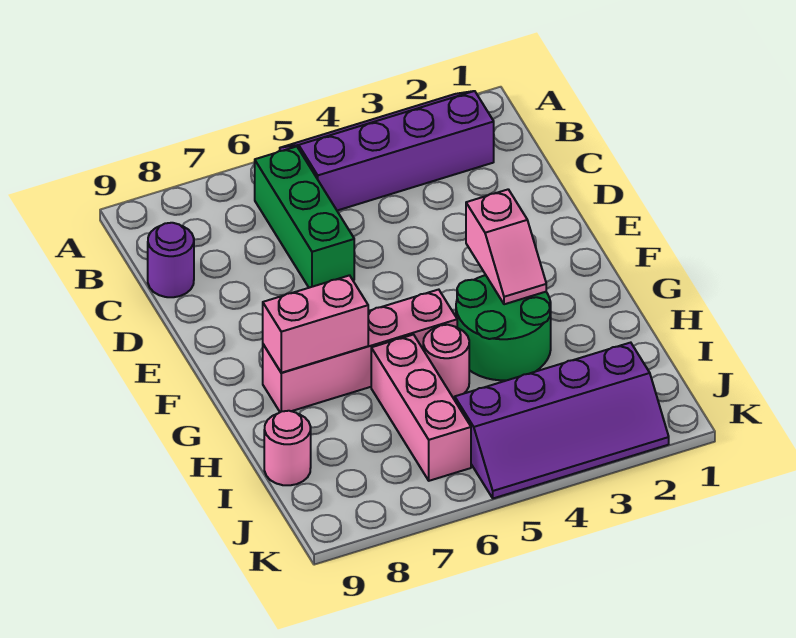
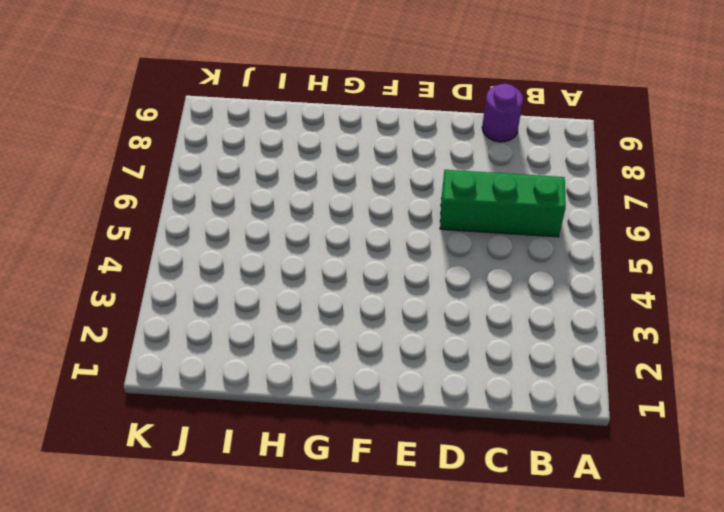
none -> purple slope A2:B5 level 1 top B
none -> green round brick G3:H4 level 1

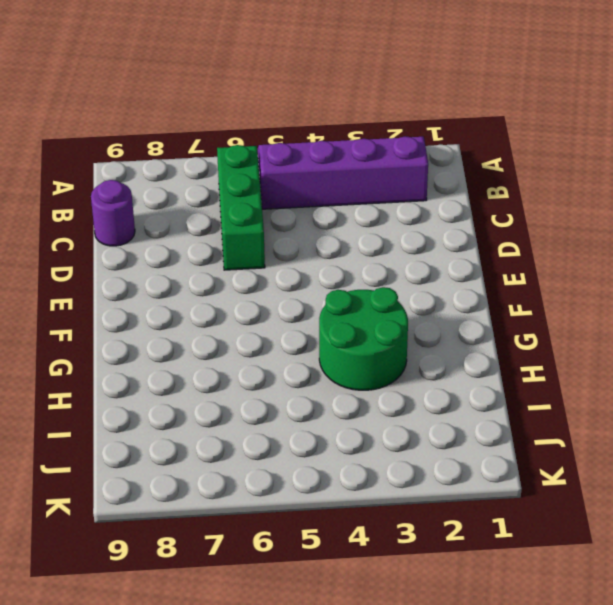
none -> pink brick G5:G8 level 1
none -> pink round brick H5 level 1

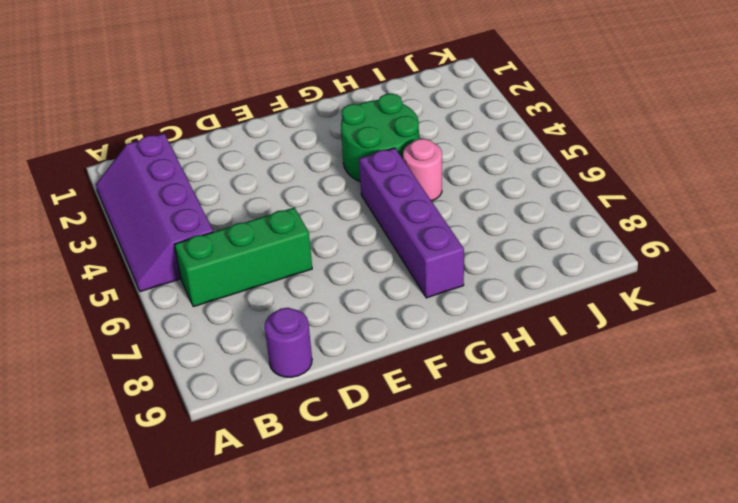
purple brick G5:G8 level 1 -> pink brick G5:G8 level 1
none -> pink brick H6:J6 level 1
none -> pink round brick I9 level 1

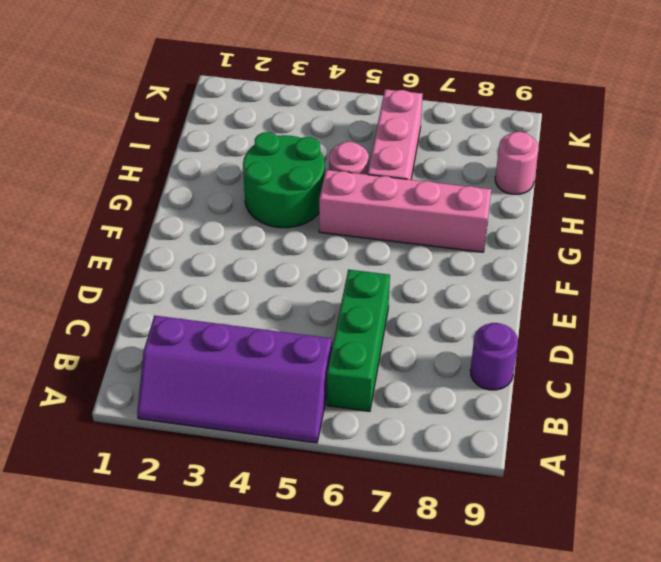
none -> purple slope J2:K5 level 1 top J
none -> pink slope F3:G3 level 2 top F

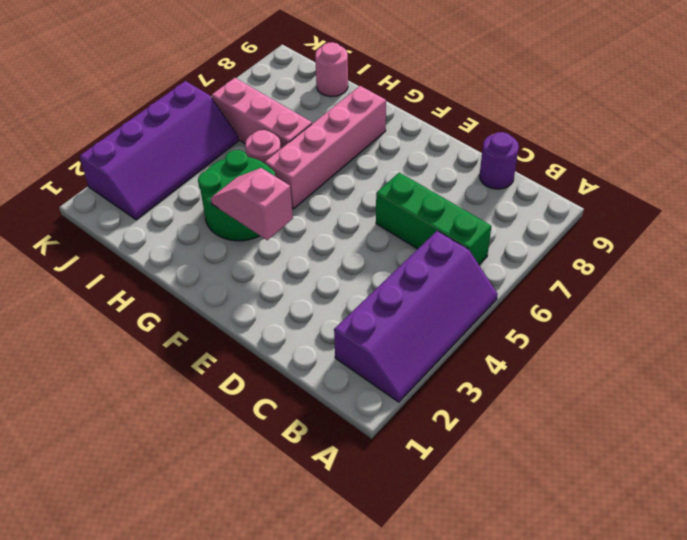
purple slope J2:K5 level 1 top K -> purple slope J2:K5 level 1 top J
none -> pink brick G7:G8 level 2

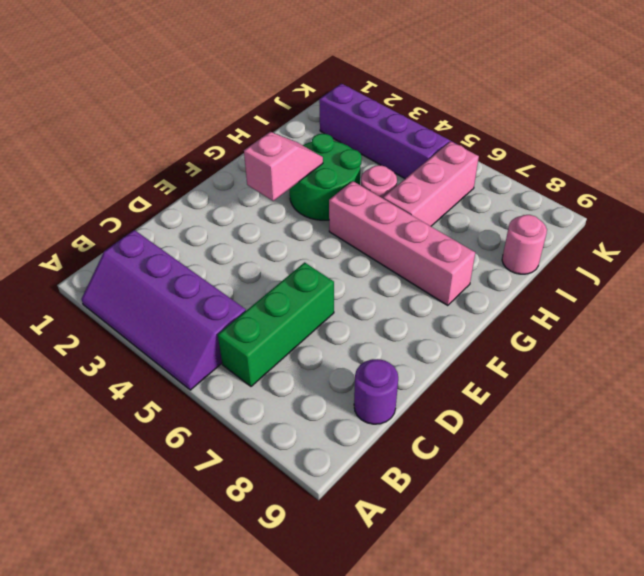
none -> pink brick G7:G8 level 2

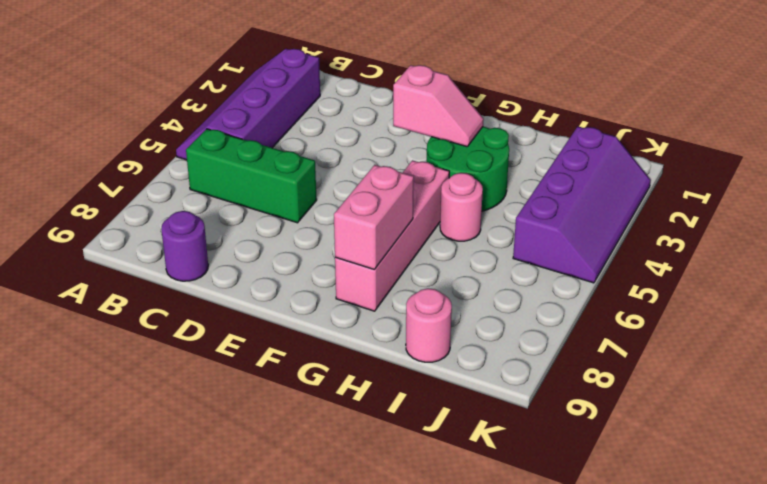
none -> pink brick H6:J6 level 1

